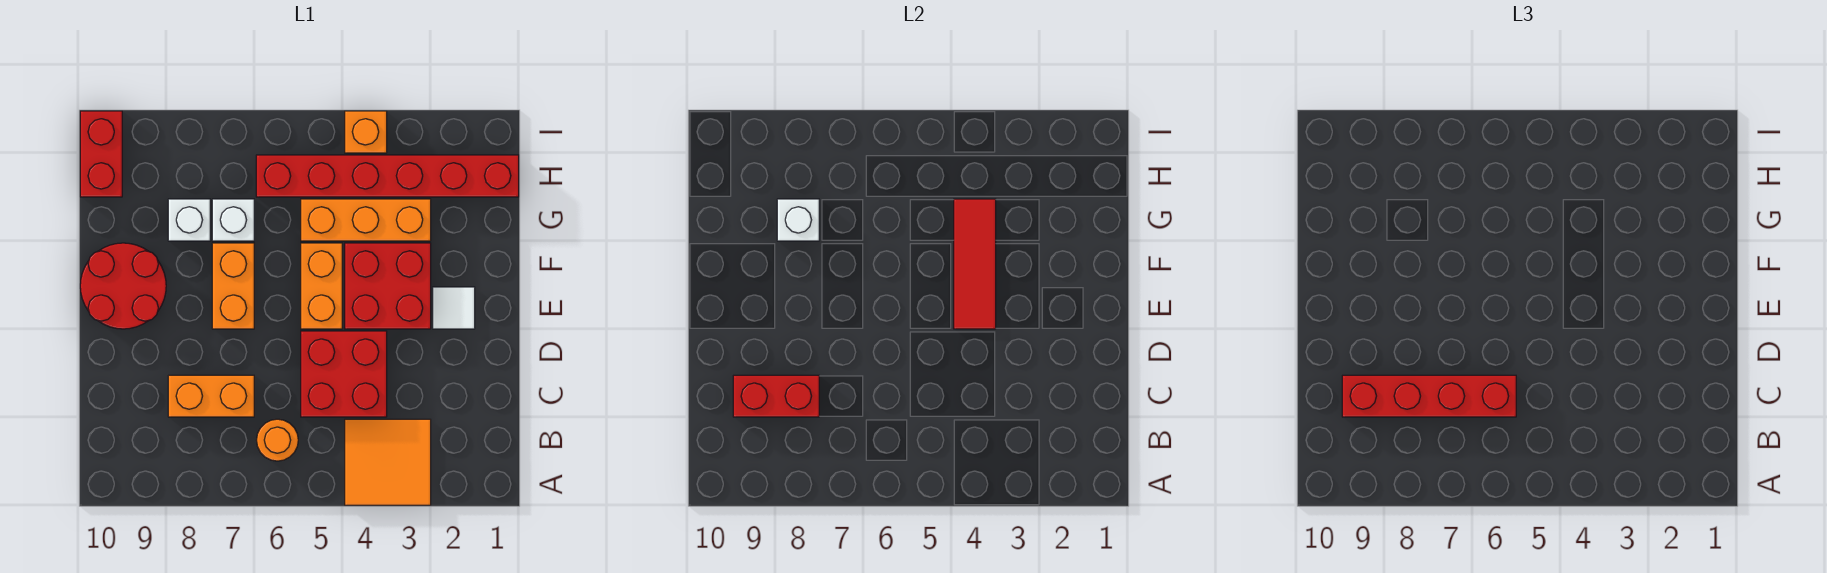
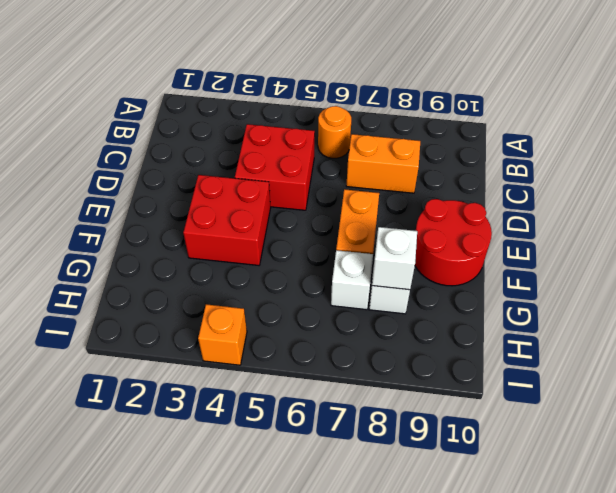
none -> orange tile A3:B4 level 1
none -> white tile E2 level 1
none -> orange brick E5:F5 level 1

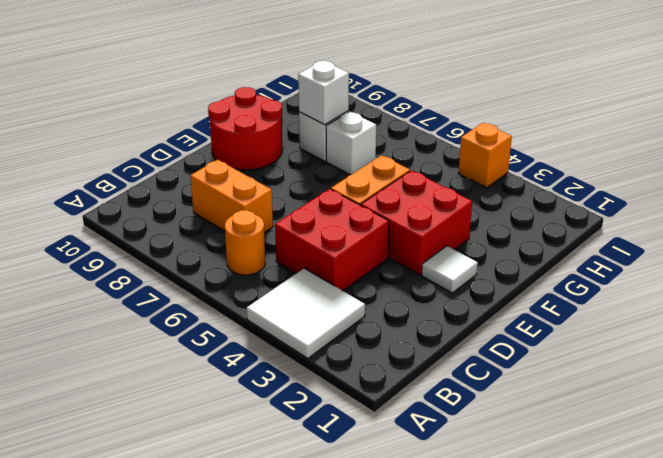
white tile A3:B4 level 1 -> orange tile A3:B4 level 1
none -> orange brick E7:F7 level 1
none -> orange brick G3:G5 level 1
none -> red brick H1:H6 level 1

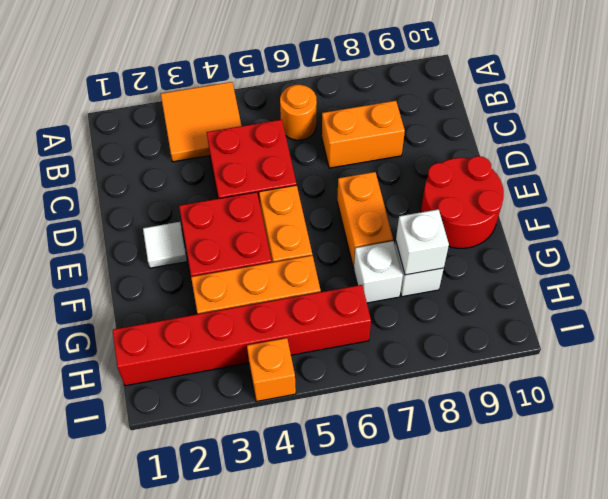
none -> red brick H10:I10 level 1
none -> red brick C8:C9 level 2
none -> red tile E4:G4 level 2

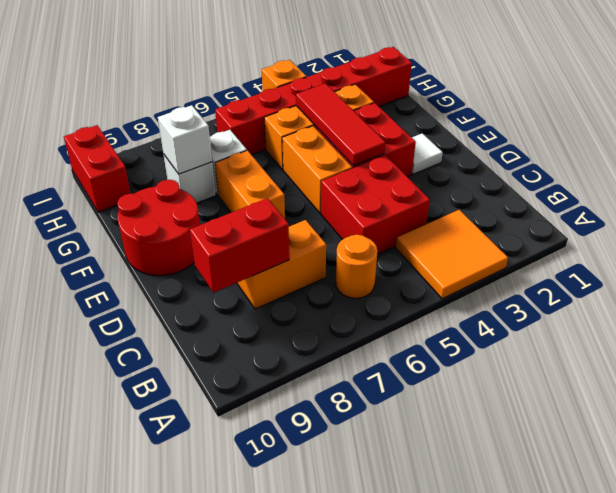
none -> red brick C6:C9 level 3

